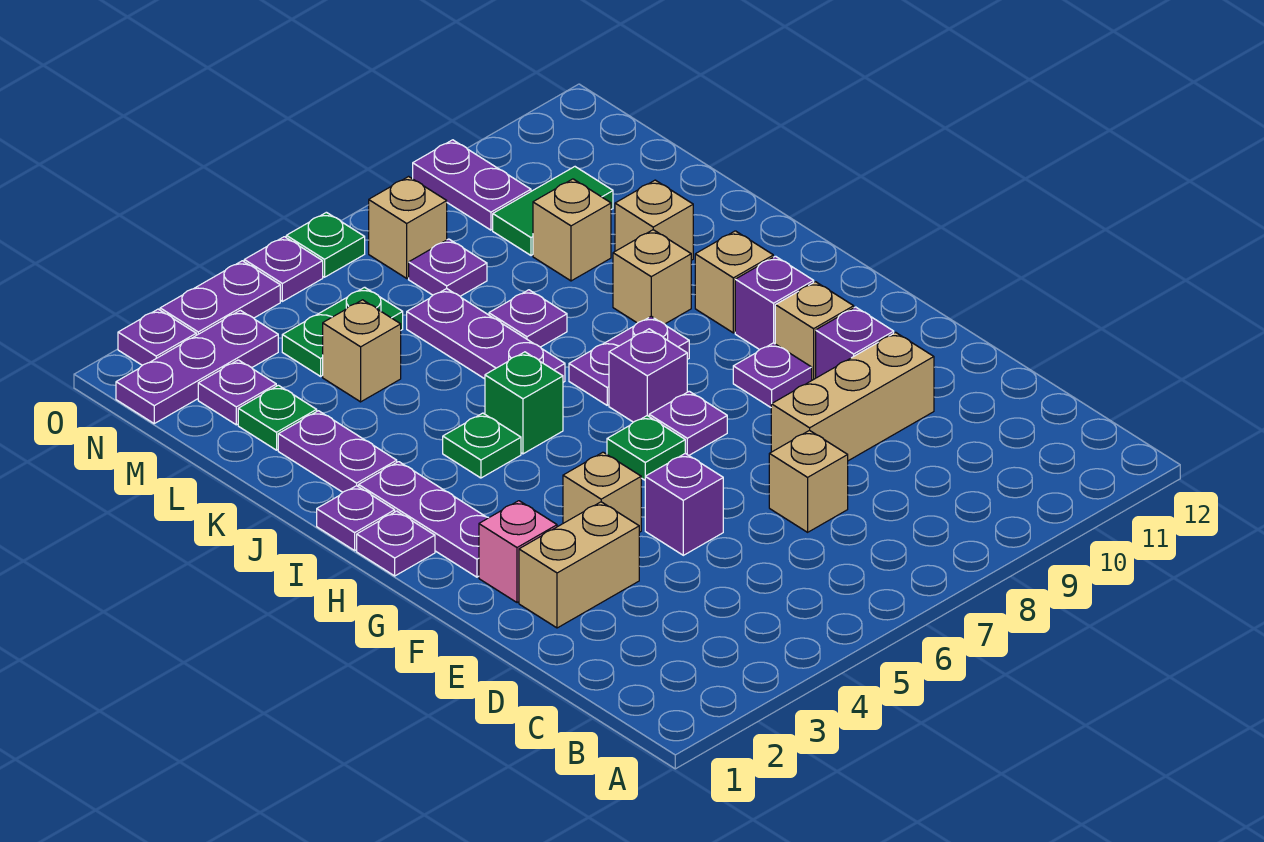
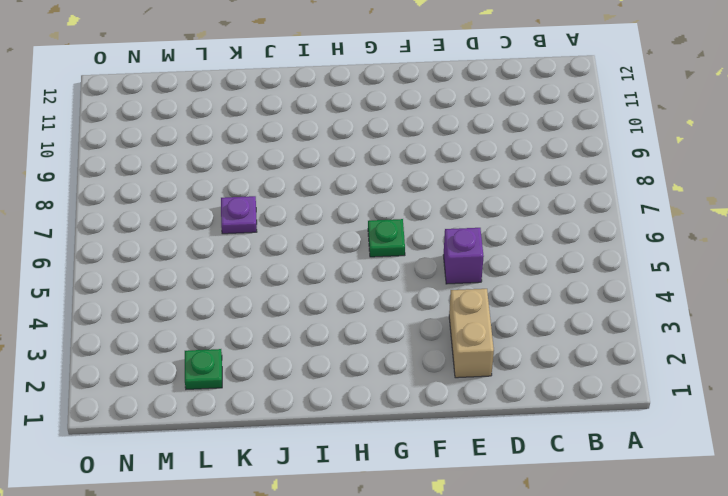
none -> tan brick D7 level 1
none -> tan brick E8:E10 level 1
none -> pink brick F2 level 1
none -> tan brick F4 level 1

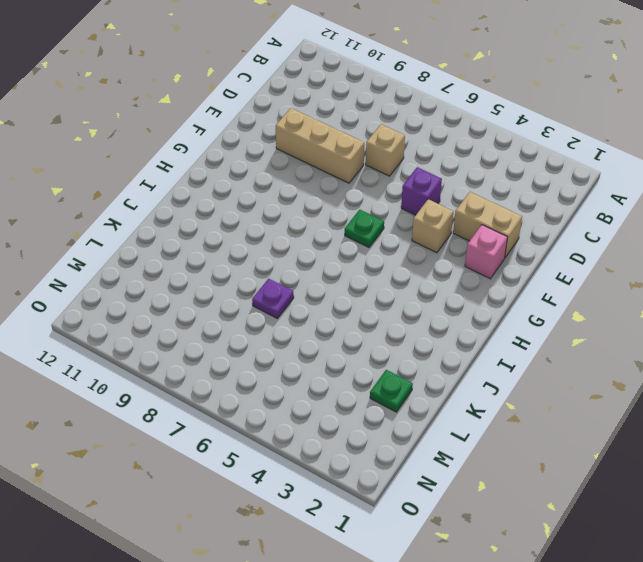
none -> purple brick F10 level 1
none -> purple plate G2:I2 level 1
none -> purple plate G7 level 1
none -> purple plate G9 level 1

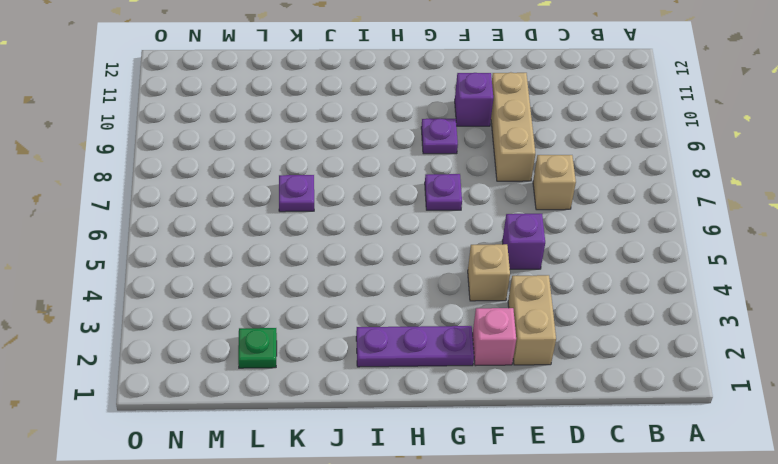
none -> green plate G6 level 1
none -> tan brick G10 level 1
none -> purple plate H1 level 1
none -> purple brick H7 level 1

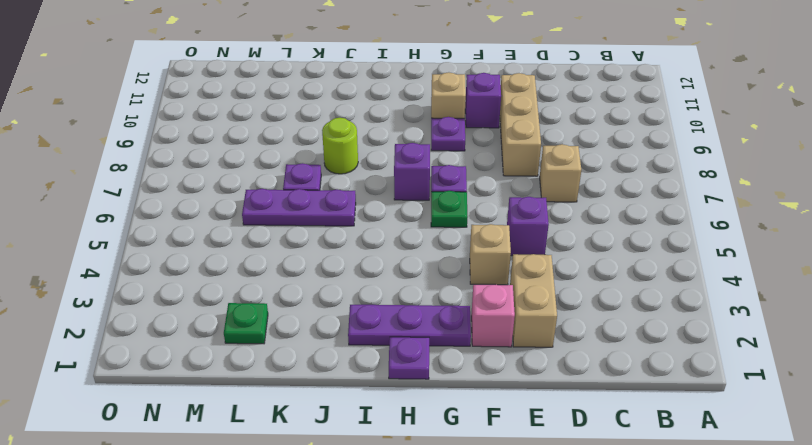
lime round brick J8 level 1 -> none
none -> purple brick H10 level 1
none -> purple plate I1 level 1
none -> green plate I4 level 1
none -> green brick I5 level 1

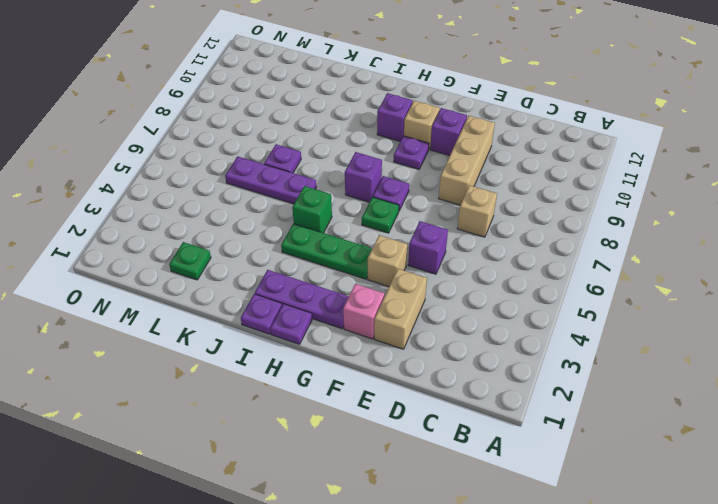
green plate G4:I4 level 1 -> green plate I4 level 1
none -> purple plate I7:I8 level 1
none -> tan brick I10 level 1
none -> purple plate J2:K2 level 1
none -> tan brick J9 level 1

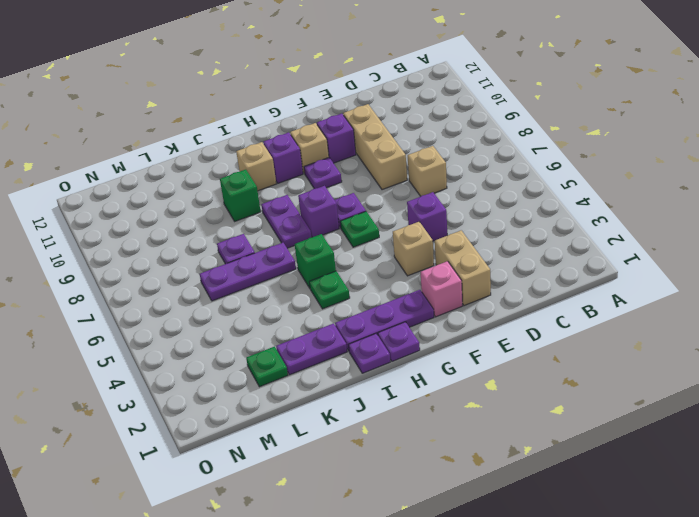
green brick J9 level 1 -> tan brick J9 level 1
none -> tan brick K10 level 1
none -> tan brick L4 level 1
none -> tan brick L9 level 1
none -> purple plate M2 level 1

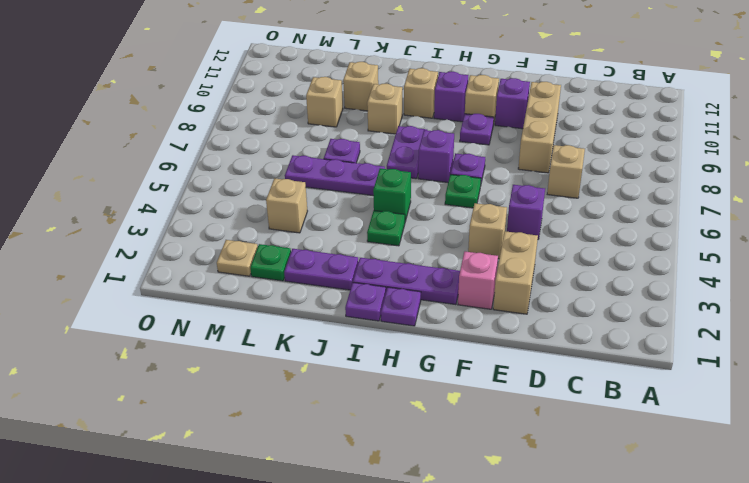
tan plate M2 level 1 -> purple plate M2 level 1
none -> green plate M4:M5 level 1
none -> purple plate M7 level 1
none -> green tile M9:M10 level 1
none -> purple plate N1:N3 level 1

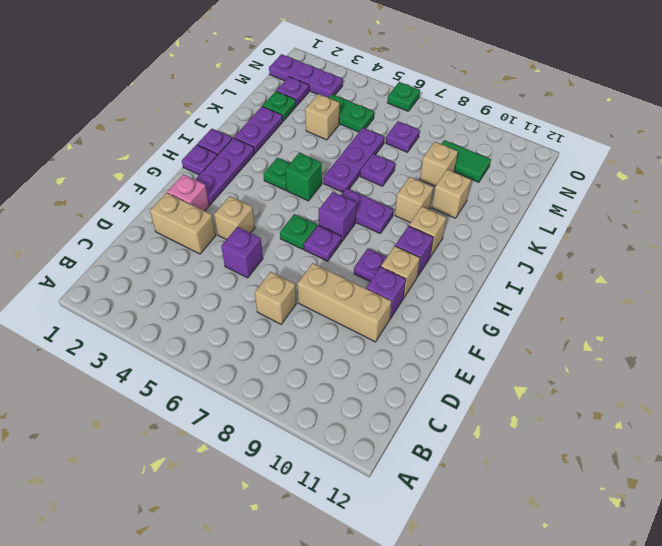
none -> tan brick N7 level 1
none -> purple plate N9:O9 level 1
none -> purple plate O2 level 1
none -> purple plate O3:O4 level 1

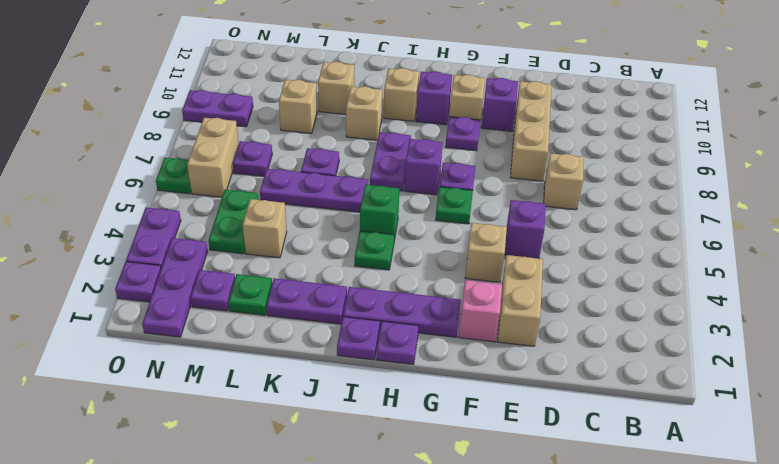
tan brick N6:N7 level 1 -> tan brick N7 level 1
none -> green tile M9:M10 level 1
none -> purple plate O5 level 1

